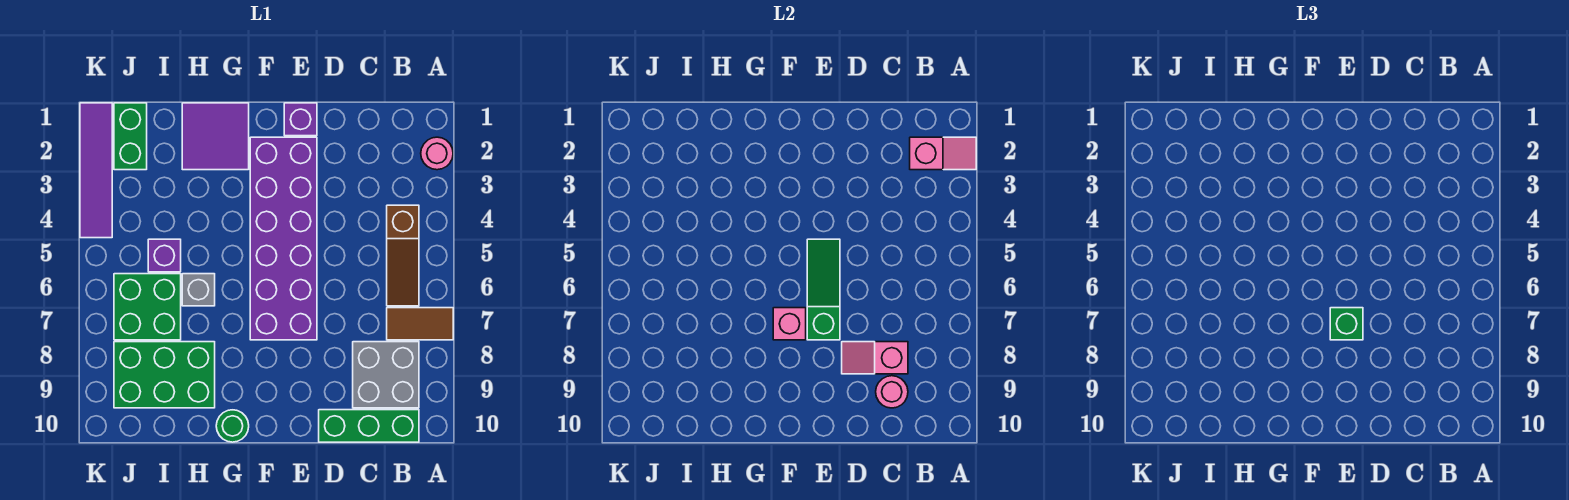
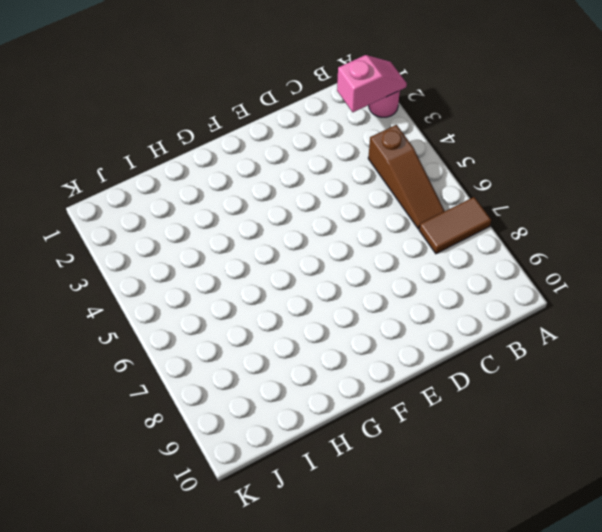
none -> grey brick B8:C9 level 1
none -> green brick B10:D10 level 1
none -> purple brick E1 level 1

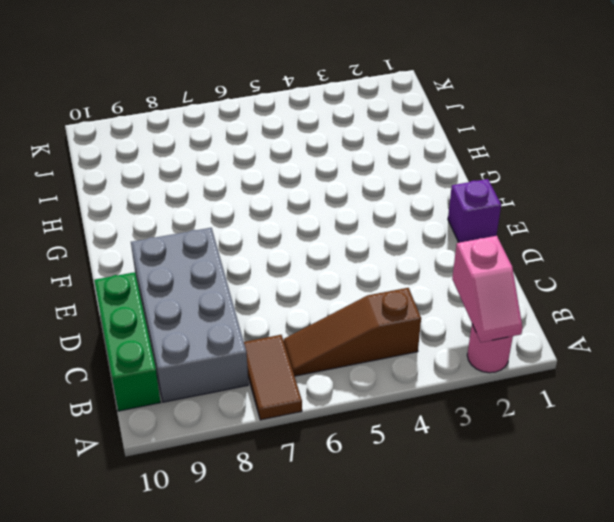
grey brick B8:E9 level 1 -> grey brick B8:C9 level 1
none -> purple brick E2:F7 level 1
none -> purple tile G1:H2 level 1
none -> green round brick G10 level 1

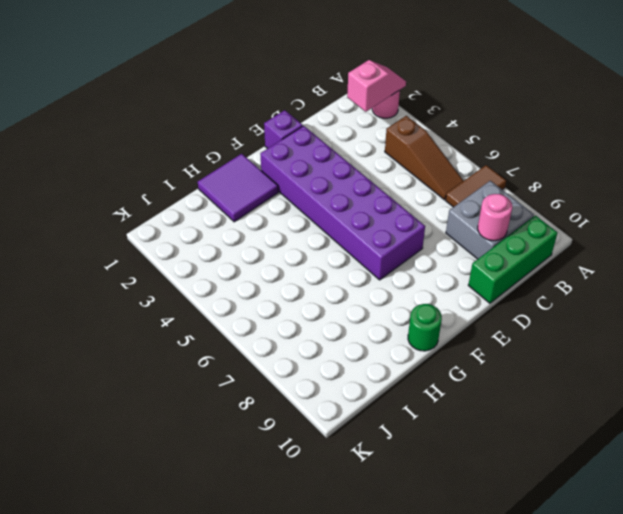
none -> grey brick H6 level 1
none -> green brick H8:J9 level 1
none -> purple brick I5 level 1

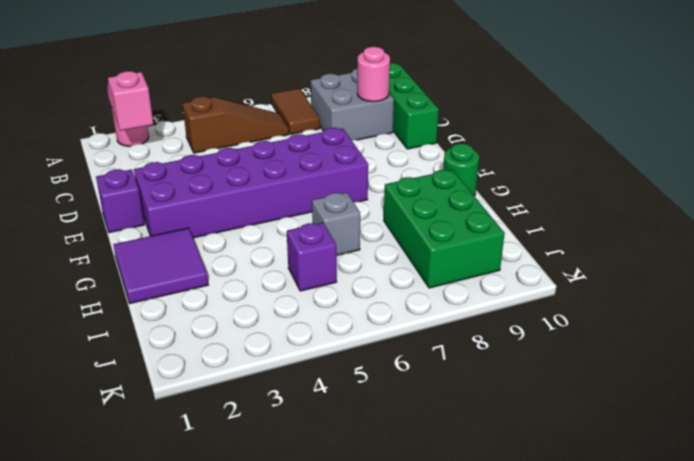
none -> green brick I6:J7 level 1
none -> green brick J1:J2 level 1
none -> purple tile K1:K4 level 1

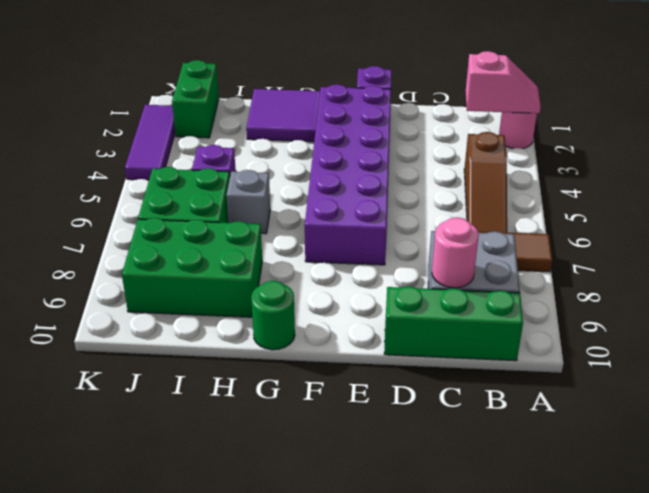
purple tile K2:K4 level 1 -> purple tile K1:K4 level 1
none -> pink slope C8:D8 level 2 top C
none -> green slope E5:E7 level 2 top 7
none -> pink brick F7 level 2

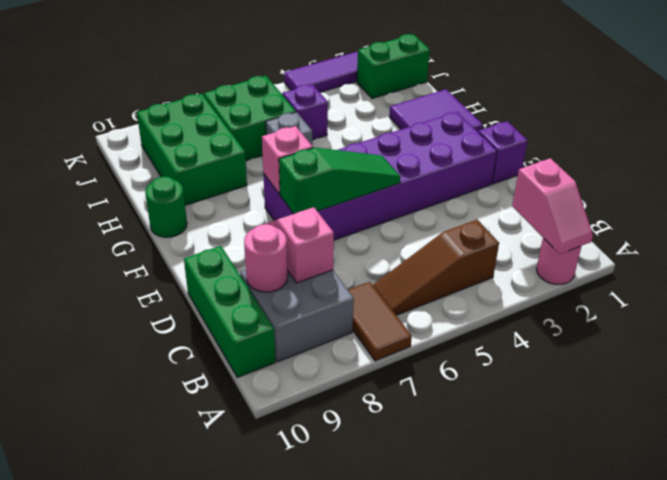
none -> green brick E7 level 3

